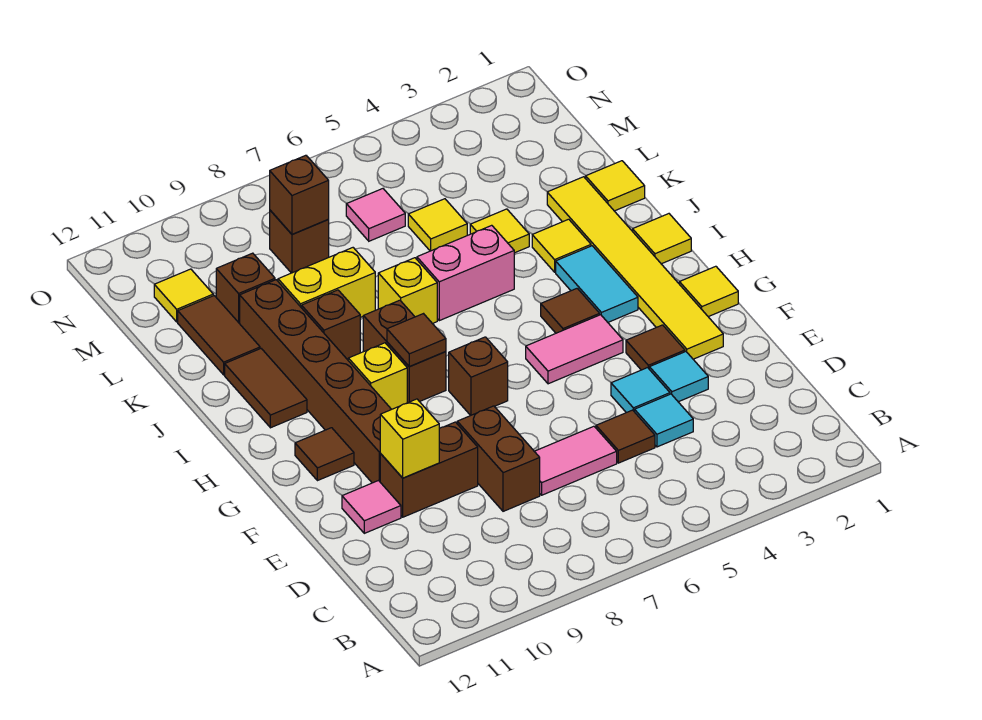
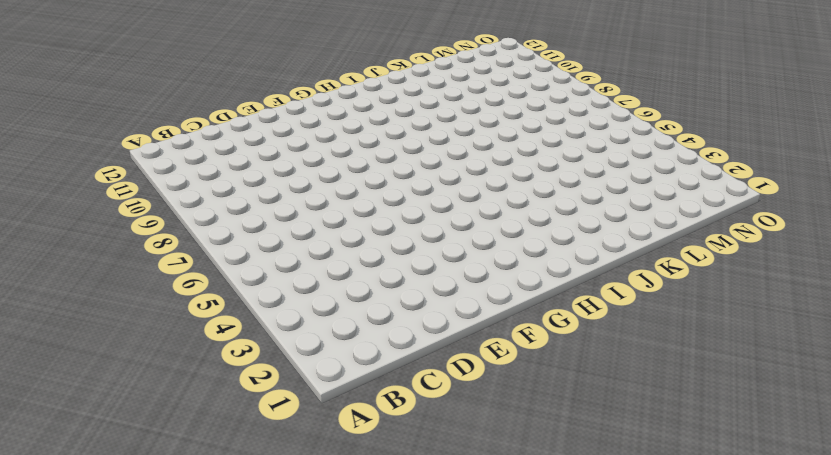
none -> cyan tile D4 level 1
none -> brown tile D5 level 1
none -> pink tile D6:D7 level 1
none -> brown brick D8:E8 level 1

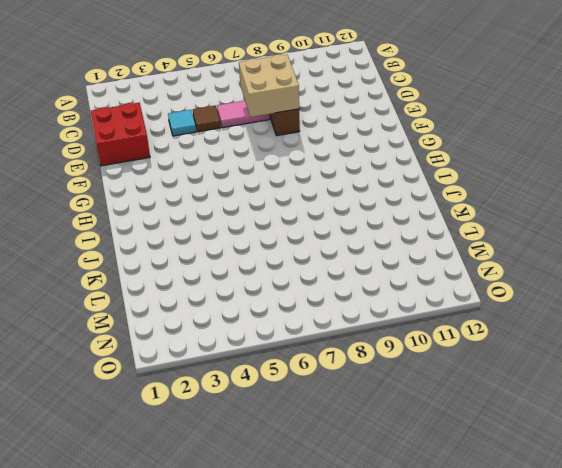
red brick D1:E2 level 1 -> none
tan brick D7:E8 level 2 -> none
none -> cyan tile E3 level 1
none -> cyan tile E4 level 1
none -> brown brick E9:E10 level 1
none -> pink tile E11 level 1

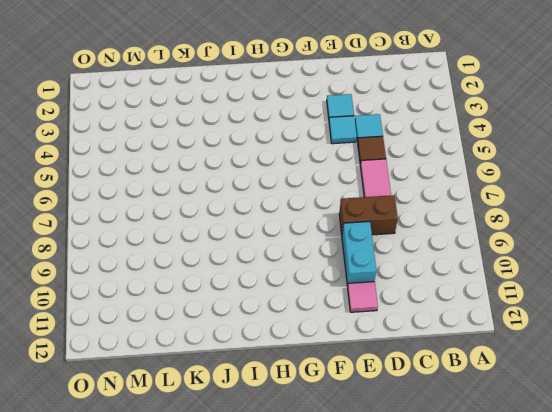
cyan brick E9:E10 level 1 -> brown brick E9:E10 level 1
none -> yellow tile F2:K2 level 1
none -> brown tile F3 level 1
none -> brown brick F10:K10 level 1
none -> yellow tile G1 level 1

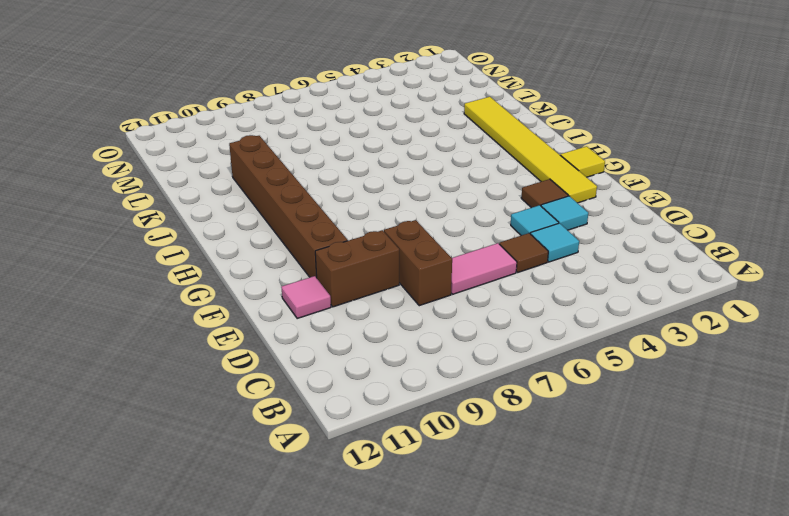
none -> pink tile G4:G5 level 1
none -> brown brick G7 level 1
none -> brown tile G11 level 1
none -> cyan tile H3:I3 level 1

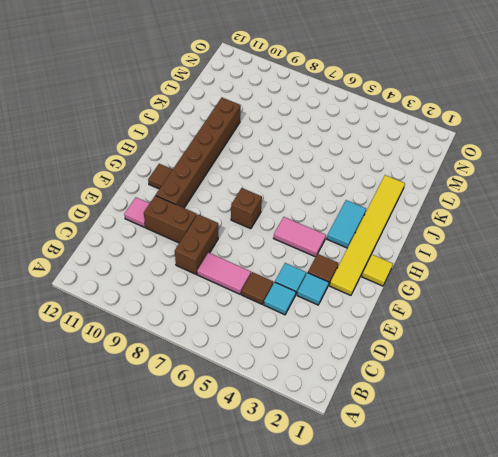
none -> brown tile H4 level 1
none -> brown brick H8:I8 level 1
none -> yellow brick H9 level 1
none -> yellow tile I1 level 1

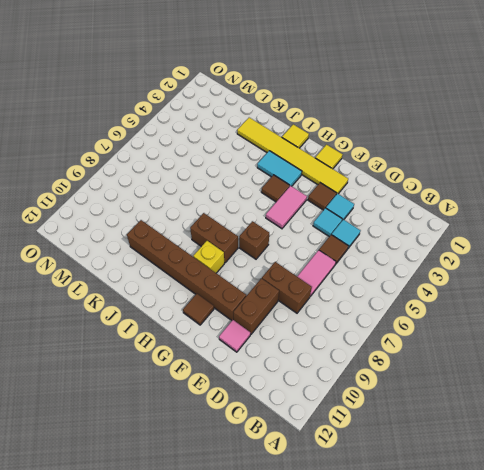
none -> brown tile I11:J11 level 1
none -> yellow tile J3 level 1
none -> pink brick J5:J6 level 1
none -> yellow brick J7 level 1

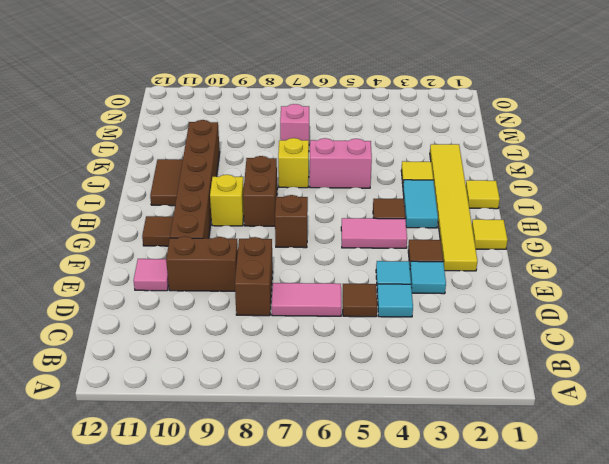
pink brick L7 level 1 -> none
none -> brown brick J9 level 1
none -> yellow tile K1 level 1
none -> yellow tile K4 level 1
none -> yellow brick K8:K9 level 1

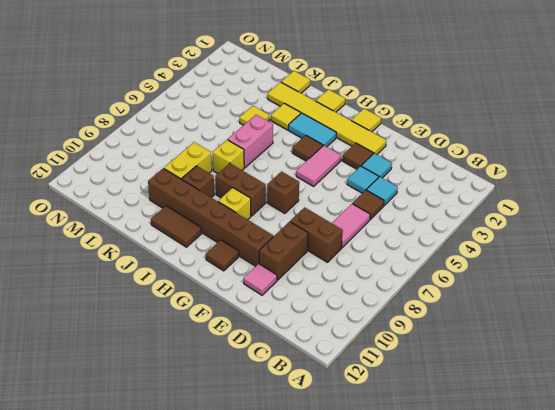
none -> brown tile K11:L11 level 1
none -> yellow tile L5 level 1
none -> brown brick L10 level 1
none -> pink tile M6 level 1

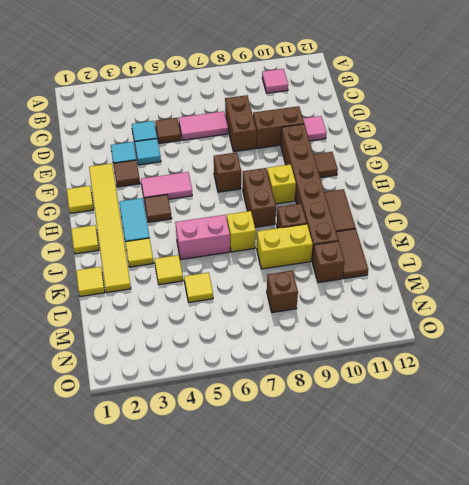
pink tile B10 level 1 -> pink tile M6 level 1
none -> yellow tile M11 level 1
none -> yellow brick E10 level 2
none -> brown tile H8 level 2
none -> brown brick M8 level 2

